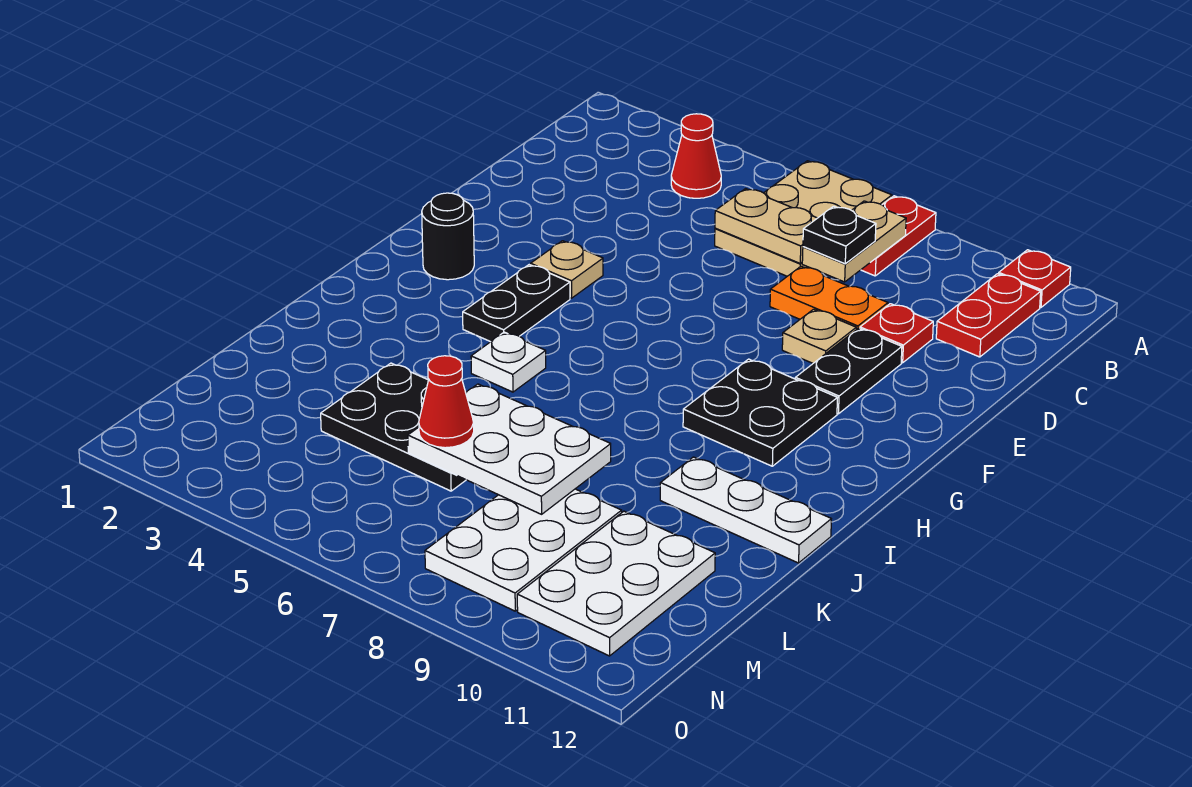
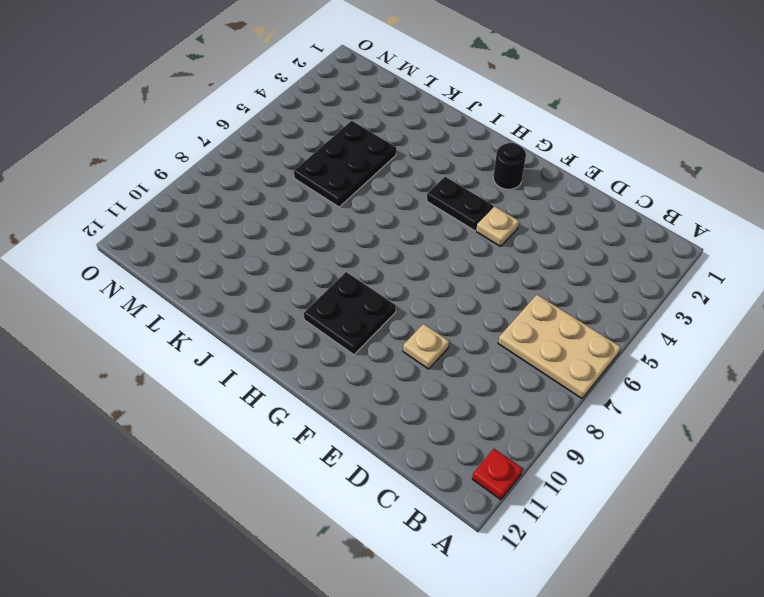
none -> red plate A8:B8 level 1
none -> red cone B4 level 1
none -> red plate B11:C11 level 1

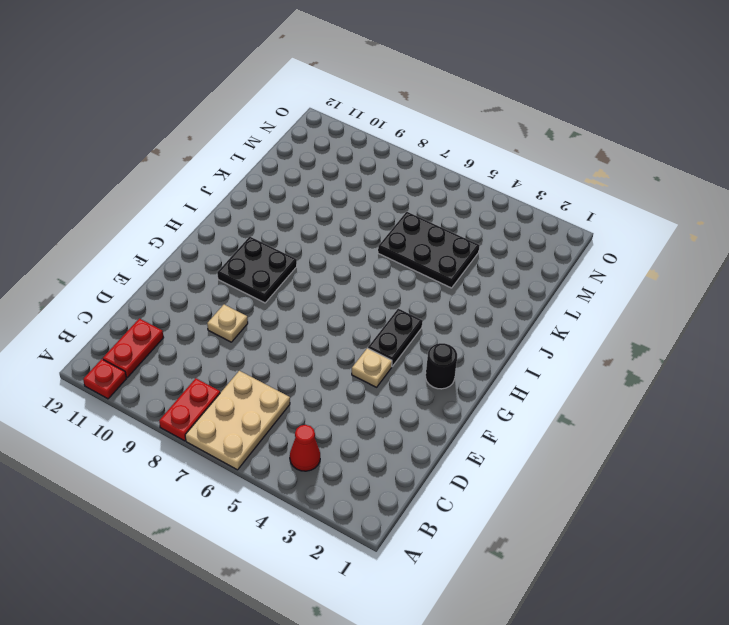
none -> orange plate D8:D9 level 1
none -> red plate D10 level 1
none -> black plate E10:F10 level 1

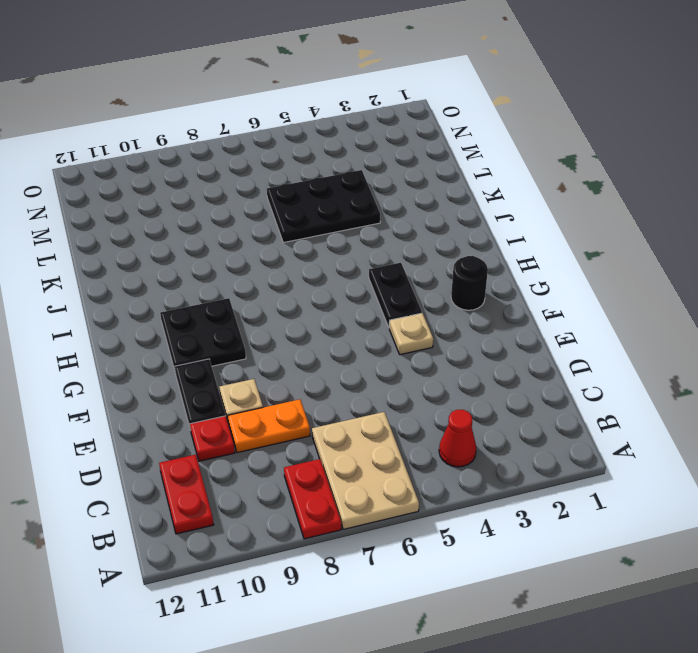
none -> red plate A11 level 1
none -> white plate I5 level 1
none -> white plate J10:J12 level 1

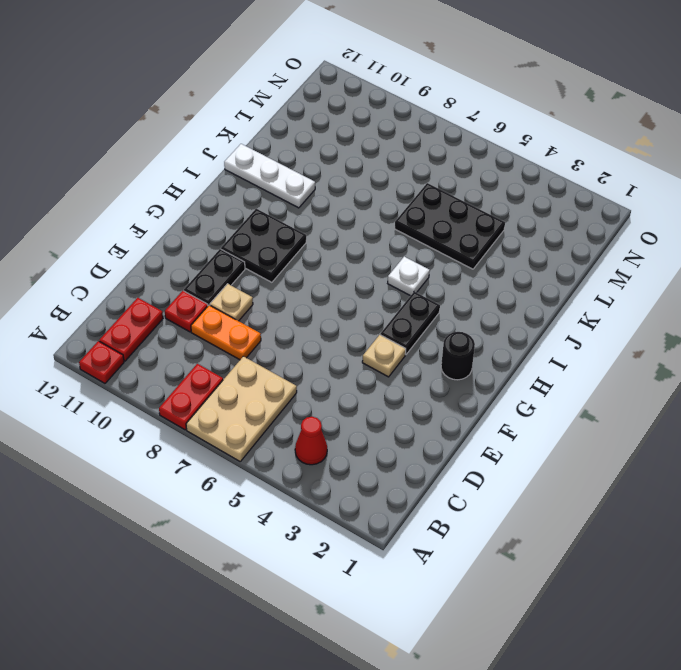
none -> white plate L8:N9 level 1
none -> white plate L10:N11 level 1
none -> tan plate B8:C8 level 2

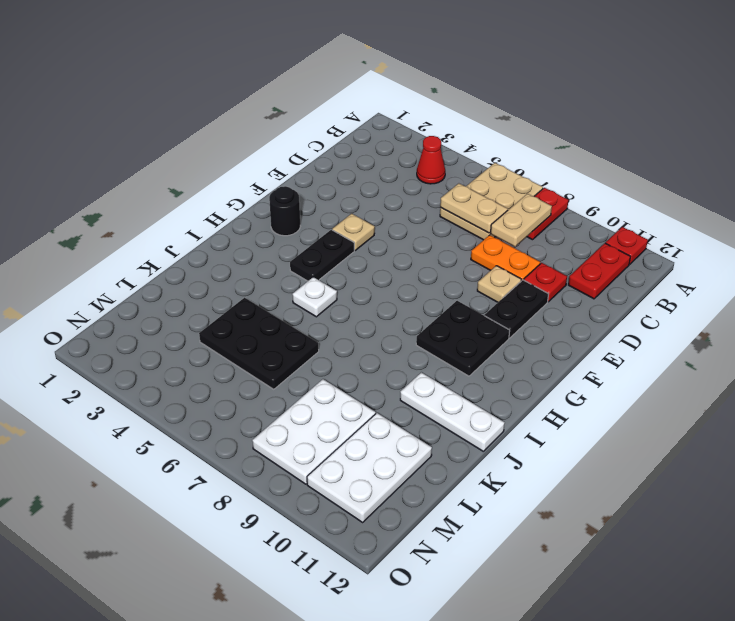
none -> white plate K6:L8 level 2
none -> black plate C8 level 3
none -> red cone L6 level 3

